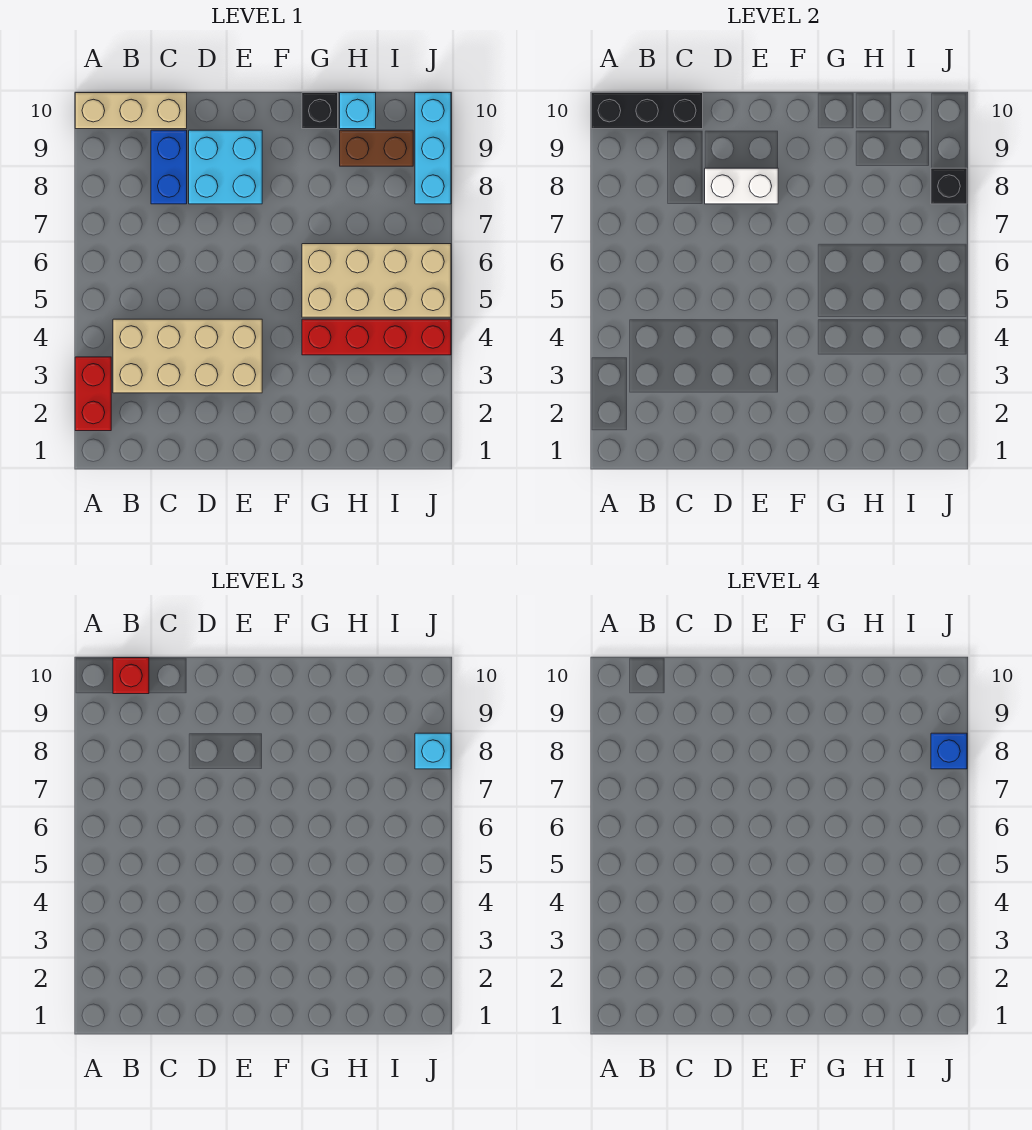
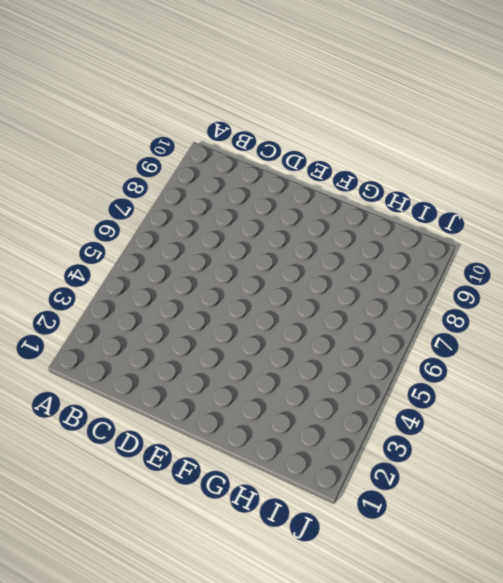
none -> red brick A2:A3 level 1
none -> tan brick A10:C10 level 1
none -> tan brick B3:E4 level 1

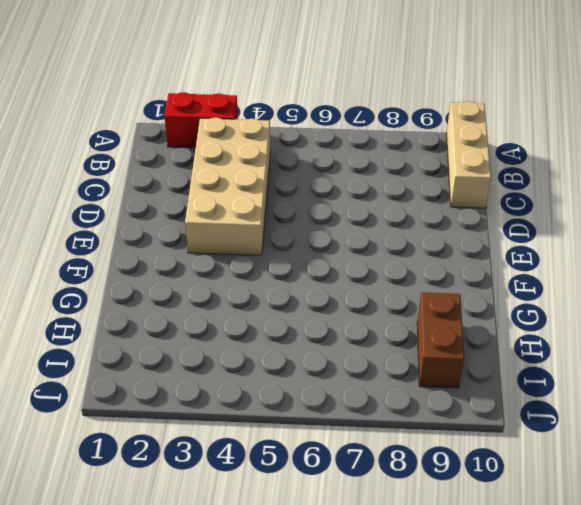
none -> blue brick C8:C9 level 1
none -> cyan brick D8:E9 level 1
none -> red brick G4:J4 level 1

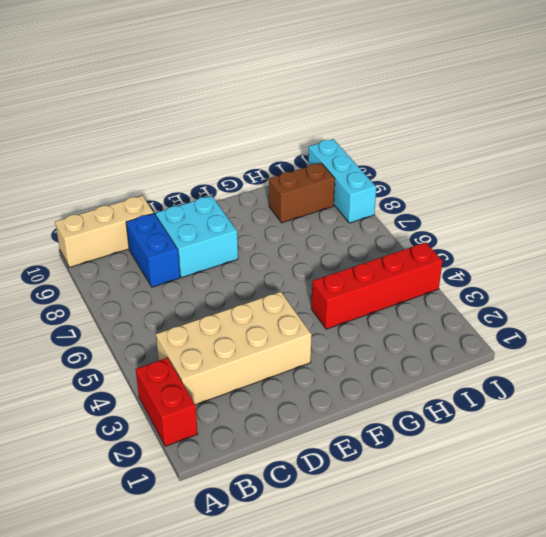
none -> tan brick G5:J6 level 1
none -> black brick G10 level 1
none -> cyan brick H10 level 1

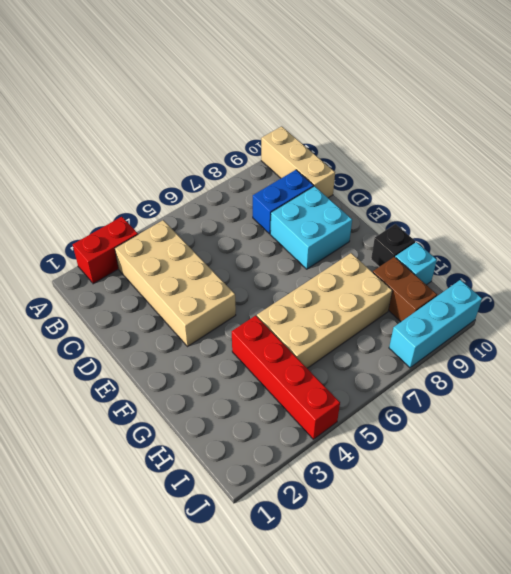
tan brick G5:H8 level 1 -> tan brick G5:J6 level 1
none -> black brick A10:C10 level 2
none -> white brick D8:E8 level 2
none -> black brick J8 level 2

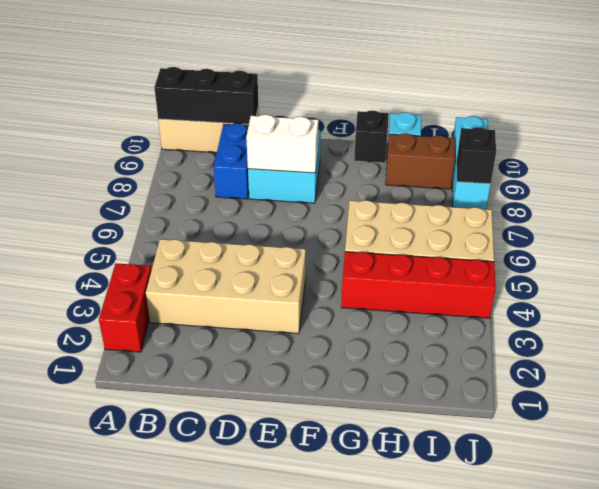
none -> red brick B10 level 3
none -> cyan brick J8 level 3
none -> blue brick J8 level 4

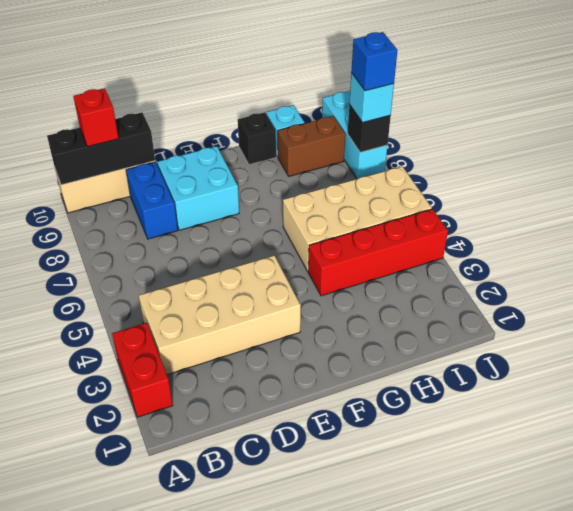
none -> white brick D8:E8 level 2

